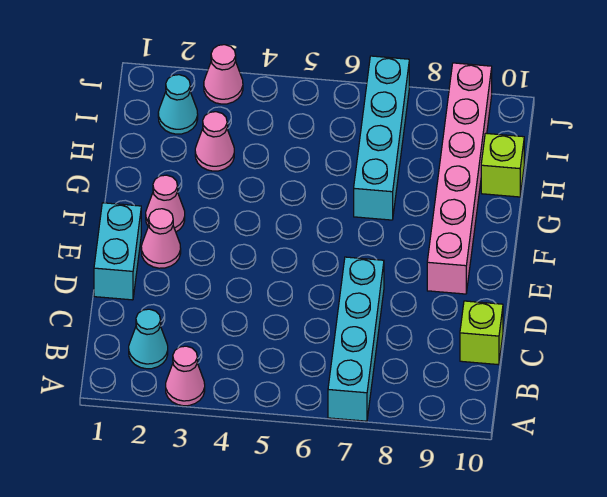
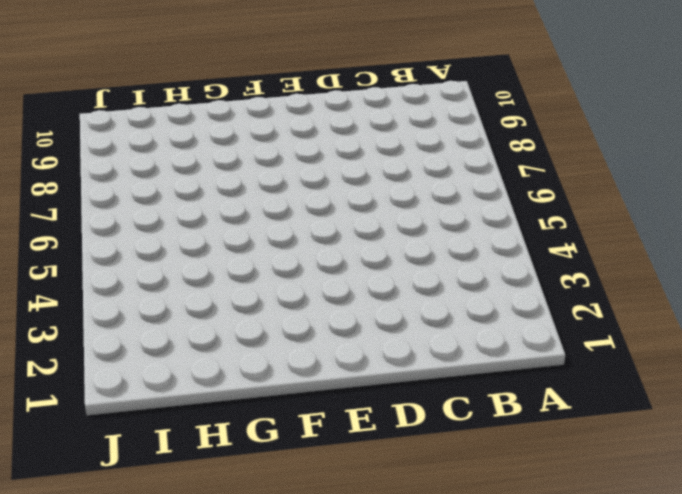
none -> pink cone A3 level 1
none -> cyan brick A7:D7 level 1
none -> cyan cone B2 level 1

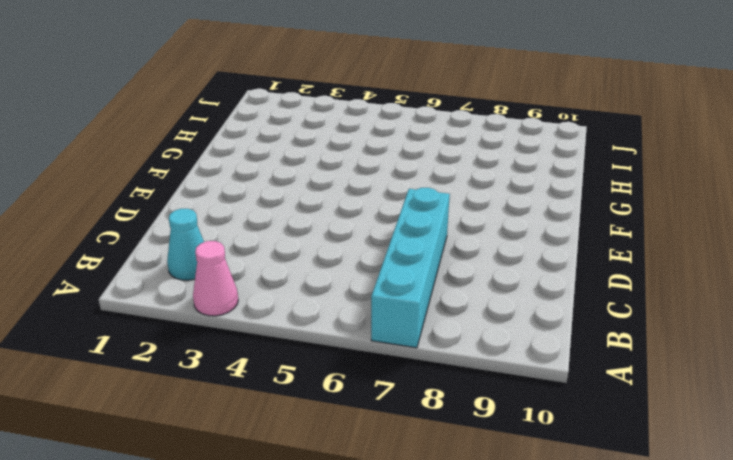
none -> lime brick C10 level 1
none -> cyan brick D1:E1 level 1
none -> pink cone E2 level 1

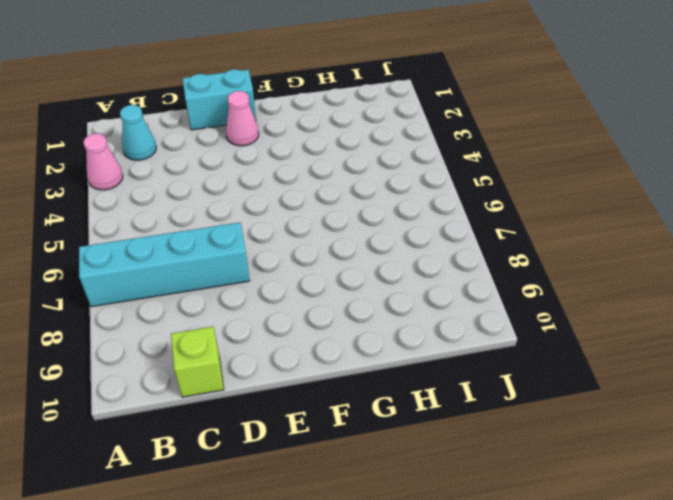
none -> pink brick E9:J9 level 1
none -> pink cone F2 level 1
none -> cyan brick G7:J7 level 1

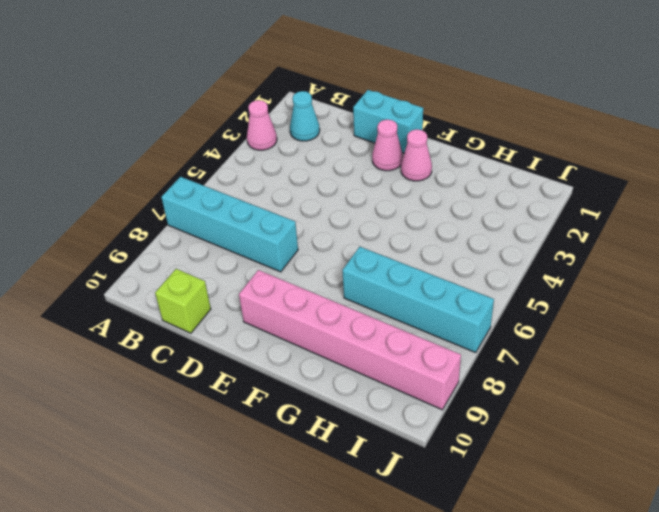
none -> pink cone H3 level 1
none -> lime brick H10 level 1
none -> cyan cone I2 level 1

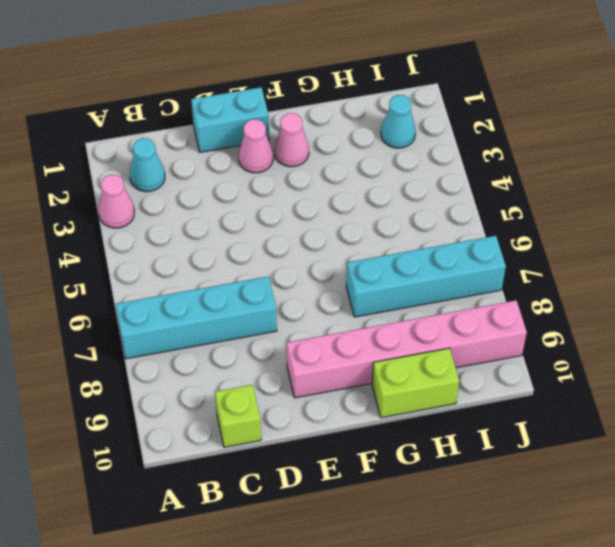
lime brick G10:H10 level 1 -> lime brick H10 level 1
none -> pink cone H3 level 1
none -> pink cone J3 level 1

